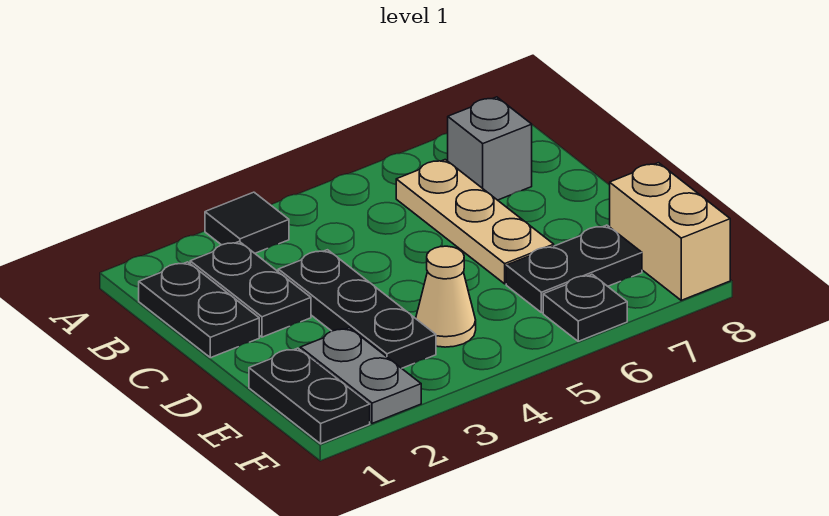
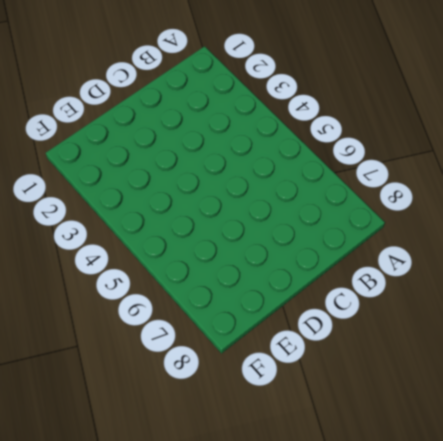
none -> black tile A3 level 1
none -> black plate B1:C1 level 1
none -> black plate B2:C2 level 1

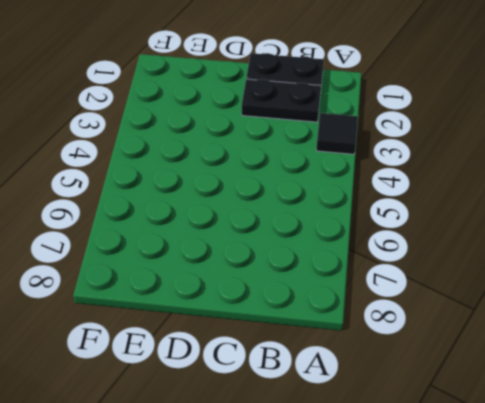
none -> tan plate B6:D6 level 1
none -> grey brick B7 level 1
none -> black plate C3:E3 level 1

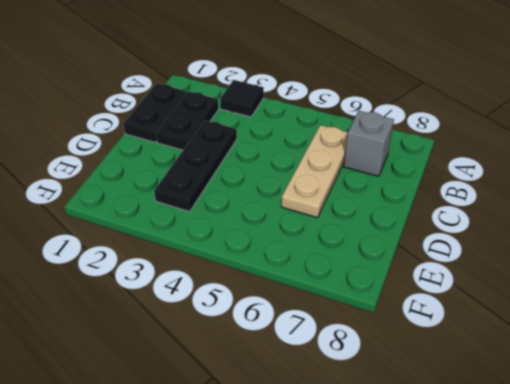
none -> black plate E1:F1 level 1
none -> grey plate E2:F2 level 1
none -> tan cone E4 level 1

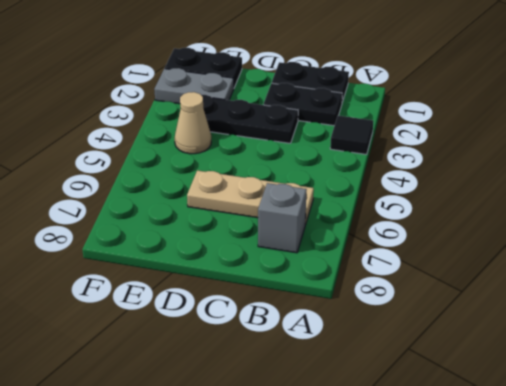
none -> black plate E6:E7 level 1
none -> tan brick E8:F8 level 1
none -> black plate F6 level 1

